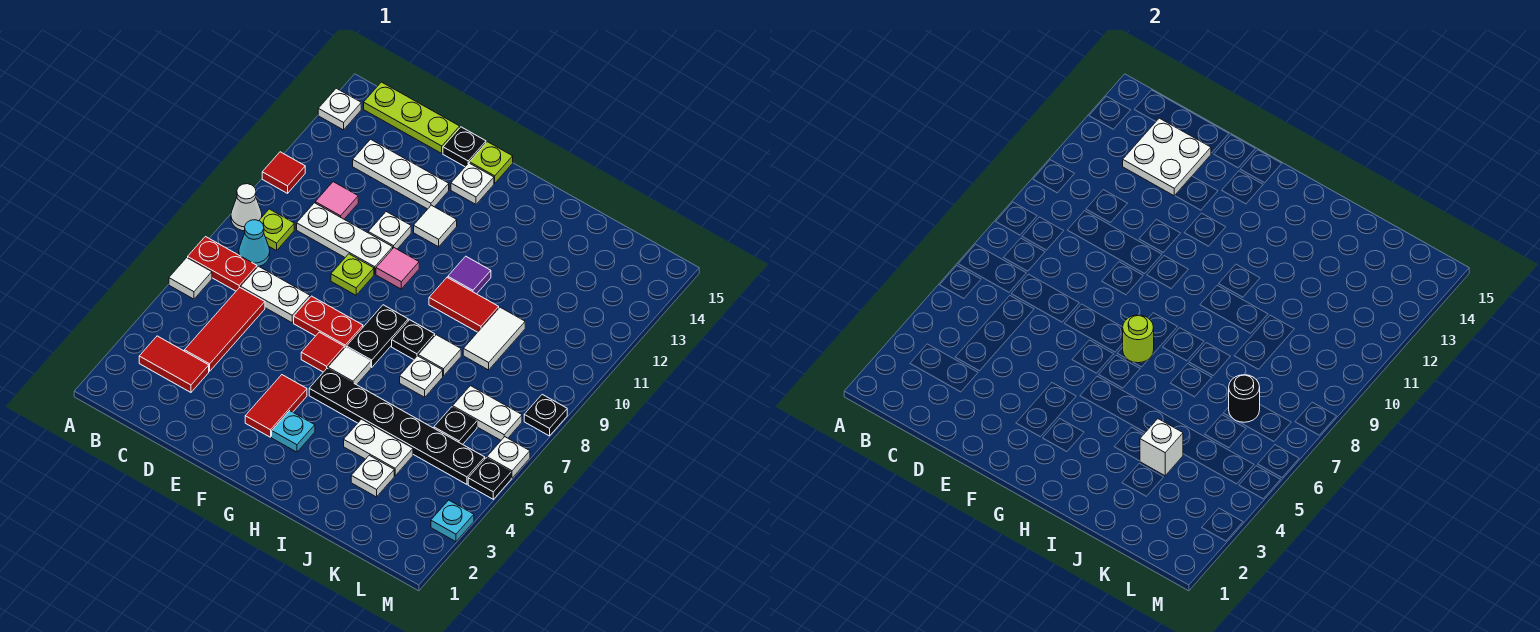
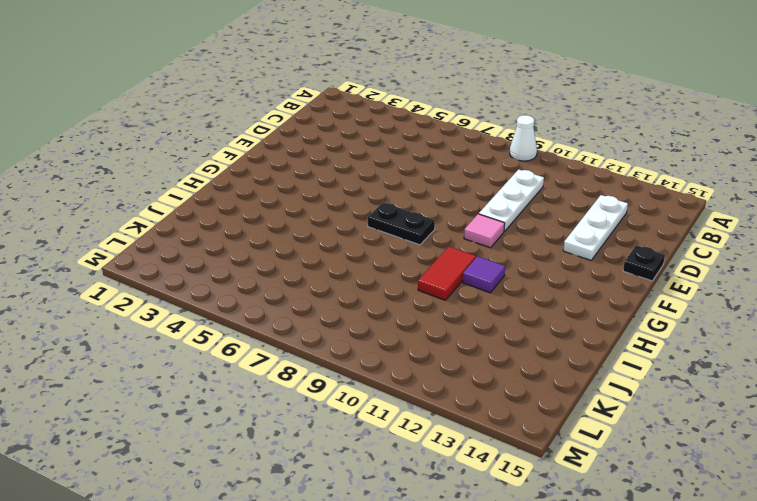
none -> white tile A6 level 1
none -> red plate A7:B7 level 1
none -> red tile A11 level 1
none -> white plate A14 level 1

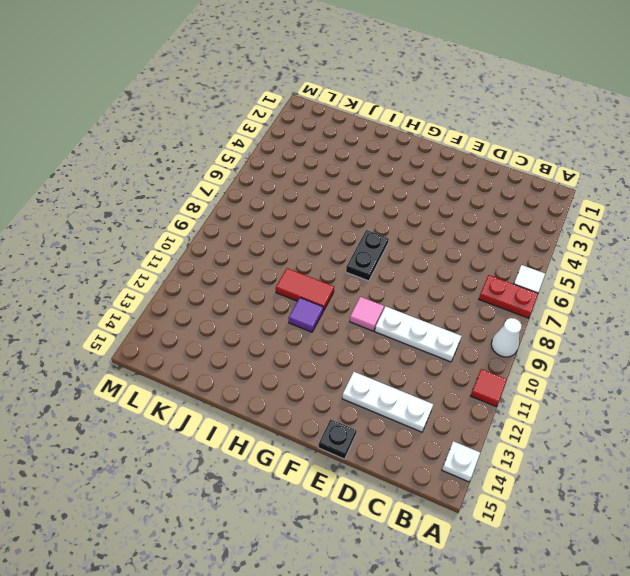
none -> red tile B3:C3 level 1
none -> cyan cone B8 level 1
none -> lime plate B9 level 1
none -> lime plate B15:D15 level 1

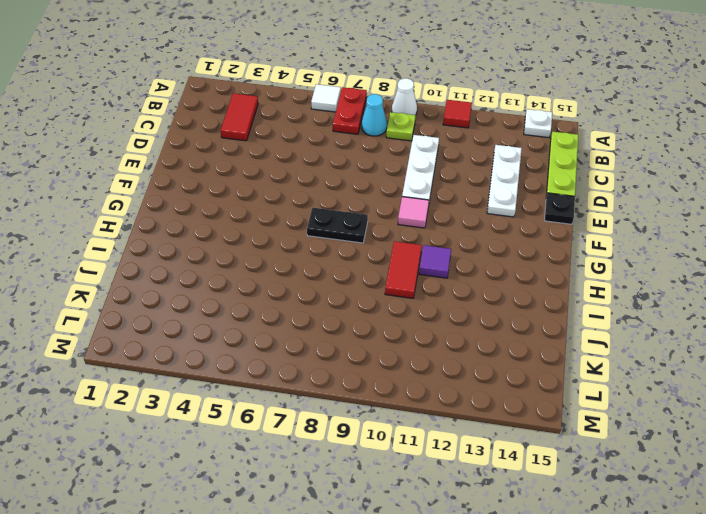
none -> red tile C4:C6 level 1
none -> white plate C7:D7 level 1
none -> pink tile C11 level 1
none -> red plate E7:F7 level 1

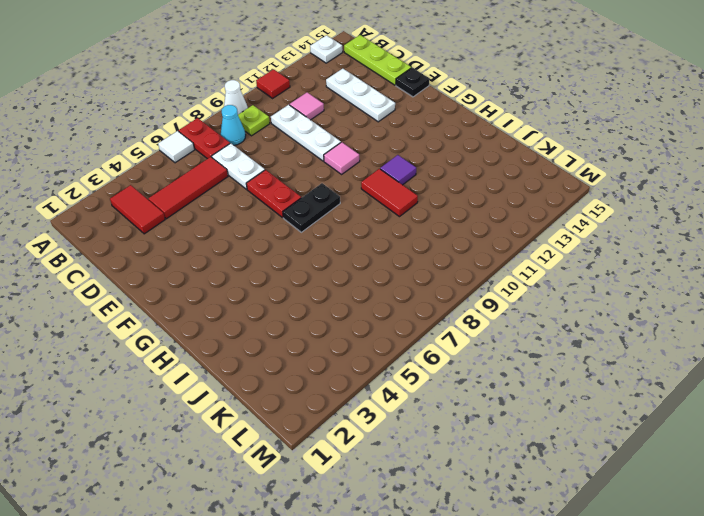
none -> lime plate E9 level 1
none -> white plate E11 level 1
none -> red tile F3:F4 level 1
none -> red tile F6 level 1

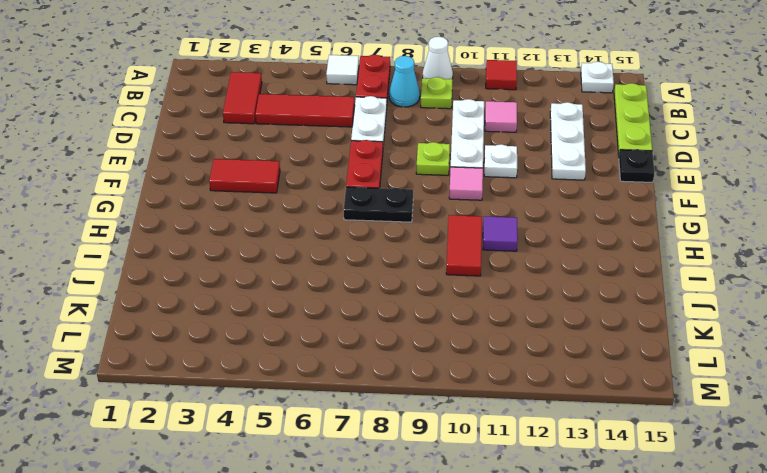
none -> red tile F6 level 1
none -> white tile F12 level 1
none -> white plate F14 level 1
none -> lime plate F15 level 1

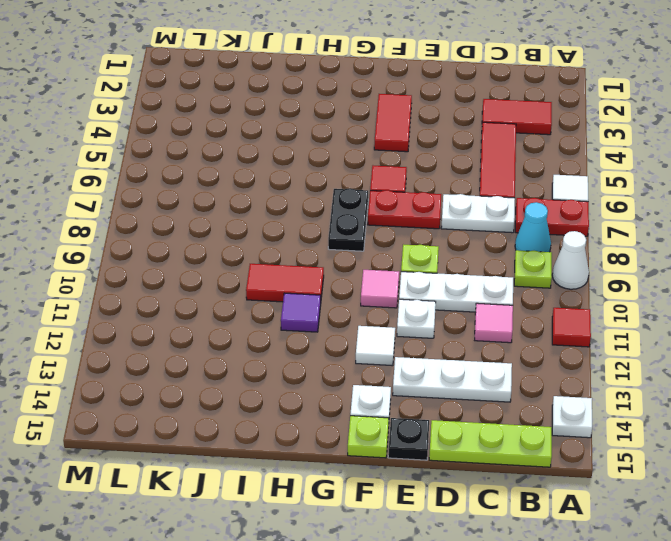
none -> cyan plate G3 level 1
none -> black plate G5:L5 level 1
none -> white tile G6 level 1
none -> black plate H8 level 1

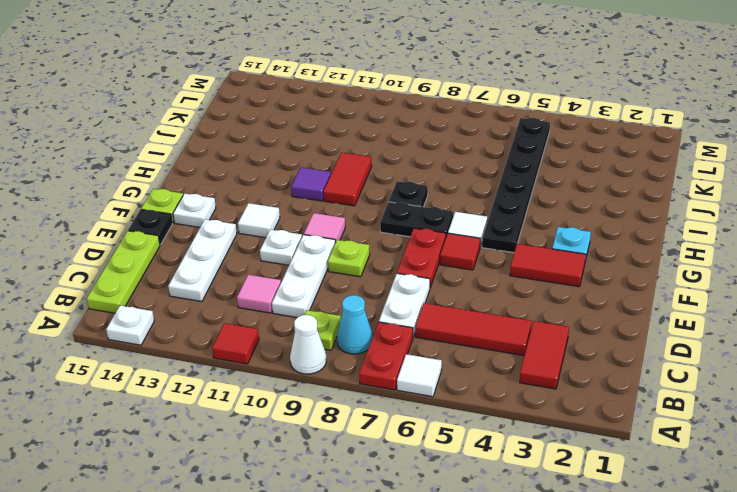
none -> white plate I4:J4 level 1
none -> white plate I7 level 1
none -> white tile I8 level 1
none -> white plate J3 level 1

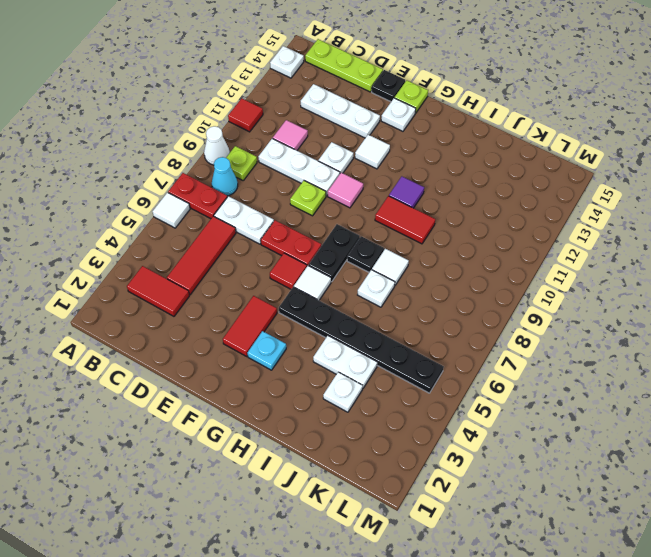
none -> white tile J9:J10 level 1
none -> black plate K6 level 1
none -> white plate K7:L7 level 1
none -> cyan plate M3 level 1

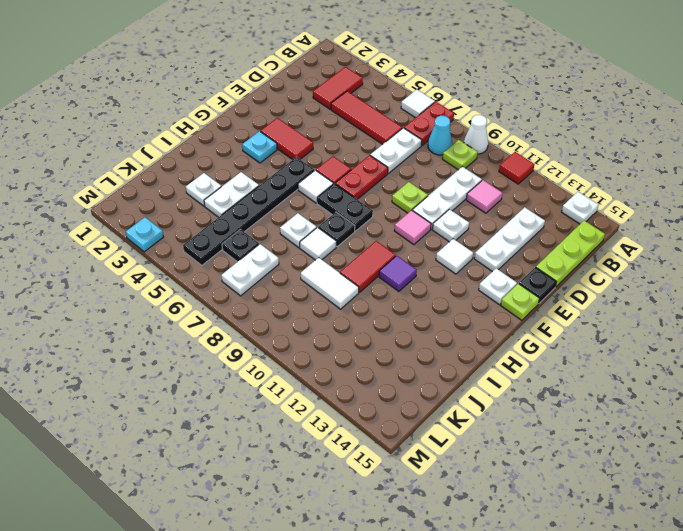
none -> black plate M5 level 1
none -> white plate M6 level 1
none -> black plate M8 level 1
none -> white plate C13:D14 level 2

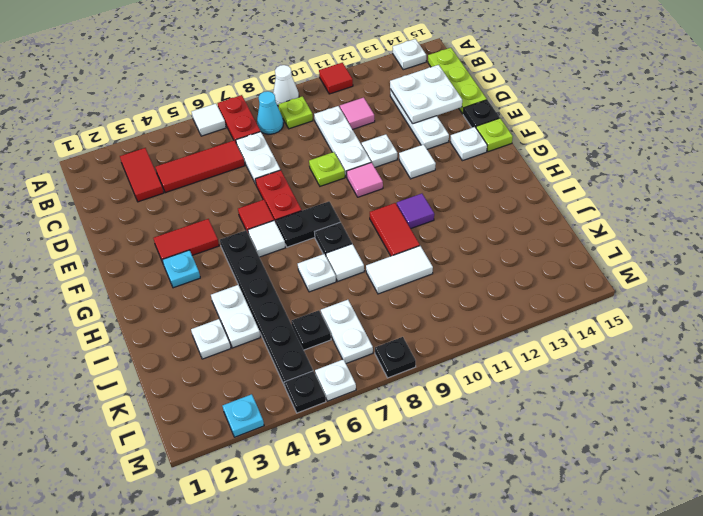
none -> lime round brick G7 level 2
none -> white brick J4 level 2
none -> black round brick K7 level 2

